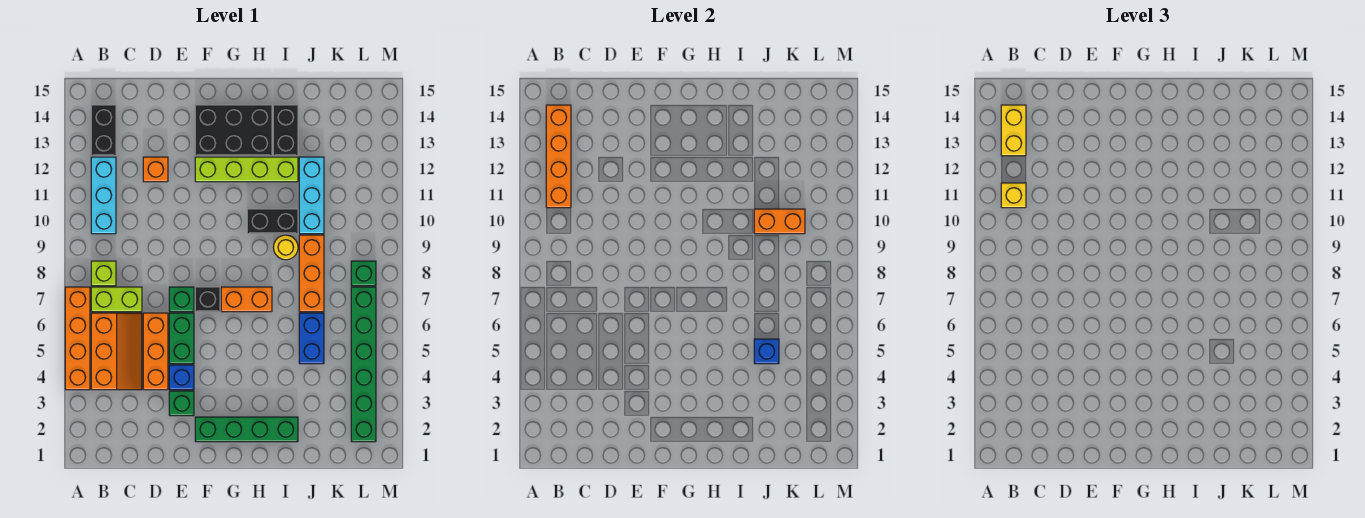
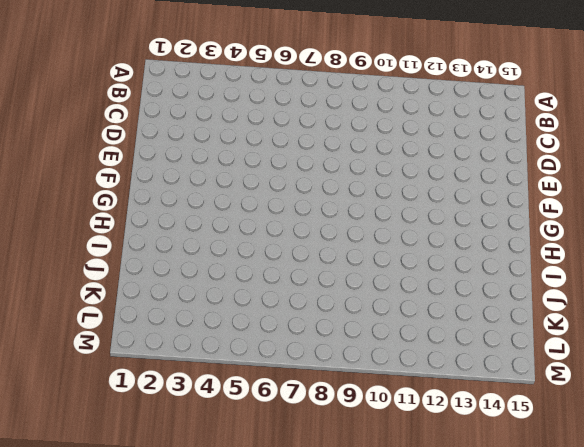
none -> orange brick A4:A7 level 1
none -> orange slope B4:C6 level 1 top B
none -> lime brick B7:C7 level 1
none -> lime brick B8 level 1

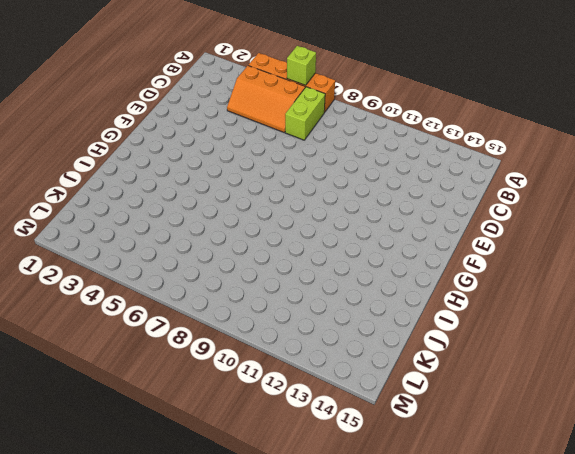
lime brick A6 level 2 -> lime brick B8 level 1
none -> cyan brick B10:B12 level 1
none -> black brick B13:B14 level 1
none -> orange brick D4:D6 level 1
none -> orange brick D12 level 1

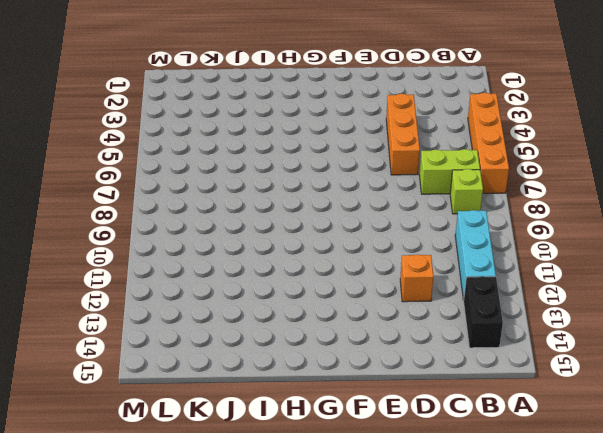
none -> orange slope B4:C6 level 1 top B
none -> green brick E3 level 1
none -> blue brick E4 level 1
none -> green brick E5:E6 level 1

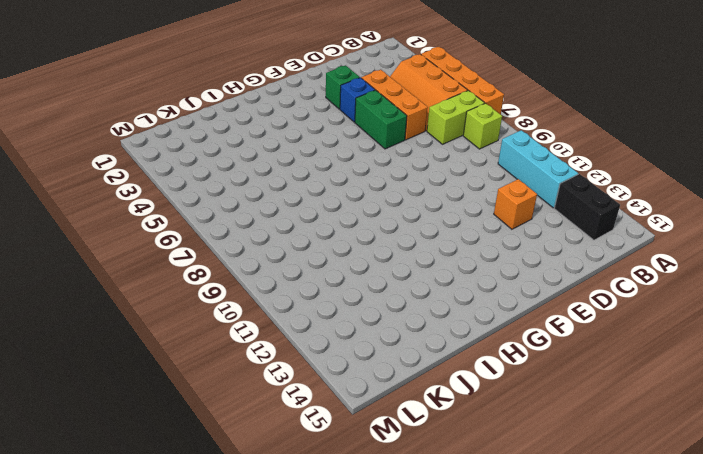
none -> green brick E7 level 1
none -> green brick F2:I2 level 1
none -> black brick F7 level 1
none -> lime brick F12:I12 level 1

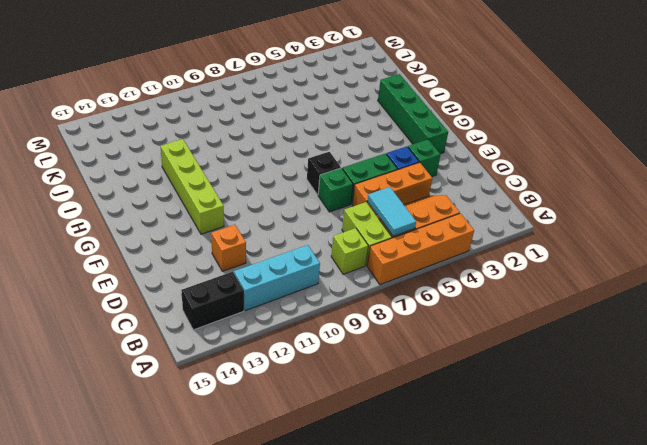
cyan tile B6:C6 level 2 -> none
none -> black brick F13:H14 level 1
none -> orange brick G7:H7 level 1
none -> black brick H10:I10 level 1
none -> yellow round brick I9 level 1

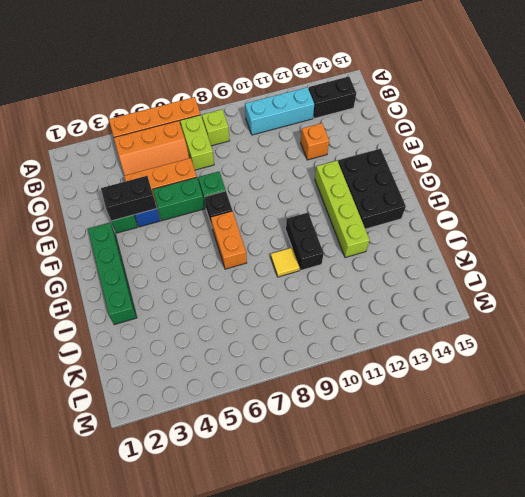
black brick E3:E4 level 2 -> black brick I13:I14 level 1
yellow tile I9 level 1 -> yellow round brick I9 level 1
none -> blue brick J5:J6 level 1
none -> orange brick J7:J9 level 1
none -> cyan brick J10:J12 level 1
none -> green brick L2:L7 level 1

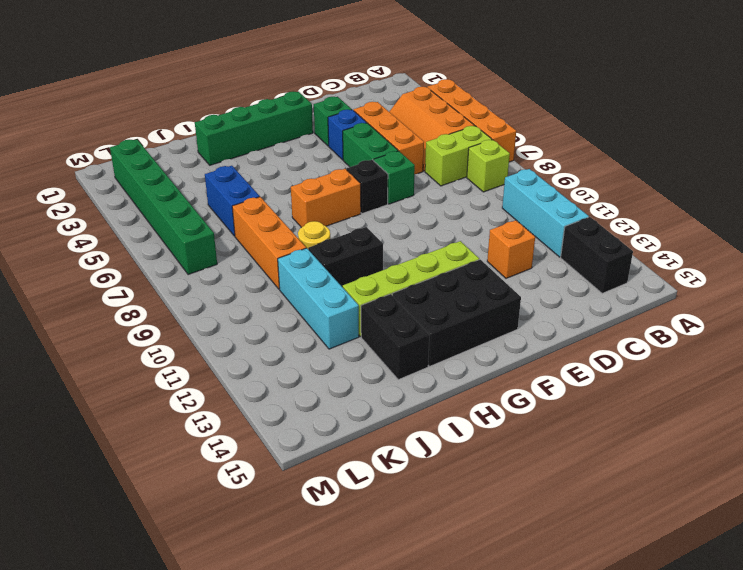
none -> green brick L8 level 1
none -> orange brick B11:B14 level 2
none -> blue brick J5 level 2
none -> orange brick J10:K10 level 2

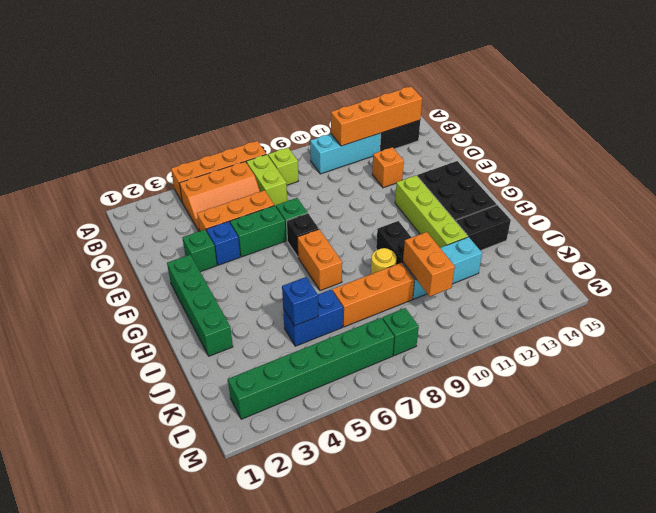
none -> yellow brick B11 level 3
none -> yellow brick B13:B14 level 3

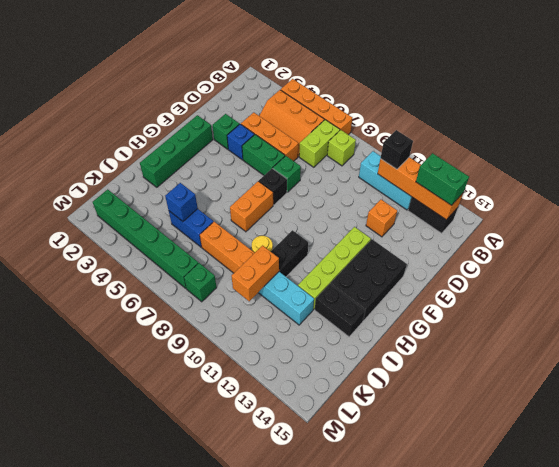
black brick B11 level 3 -> yellow brick B11 level 3
green brick B13:B14 level 3 -> yellow brick B13:B14 level 3

